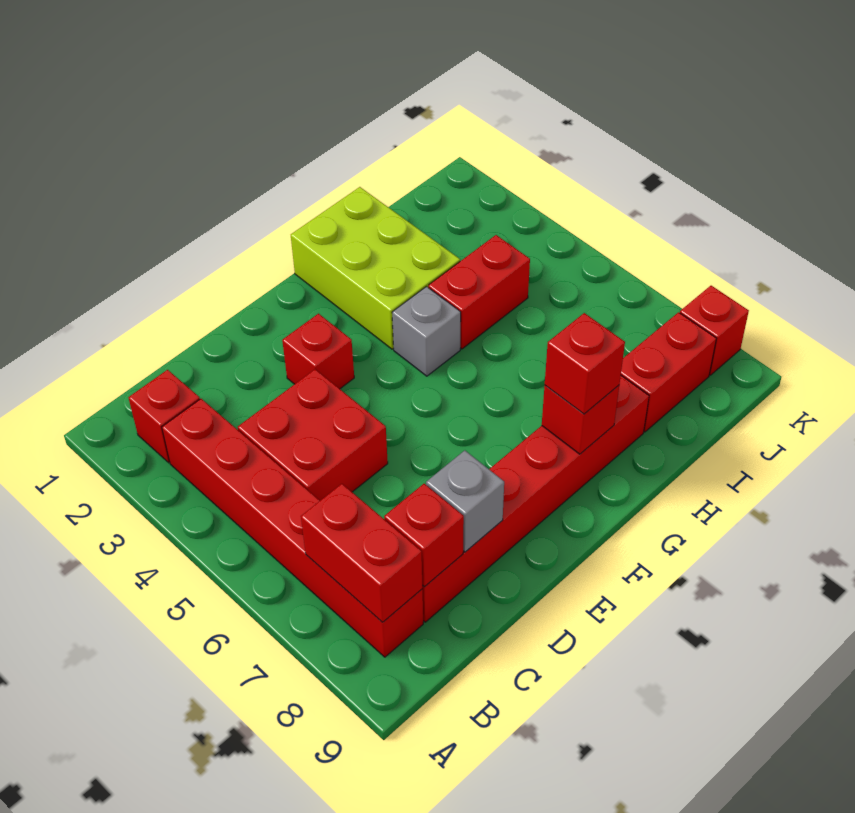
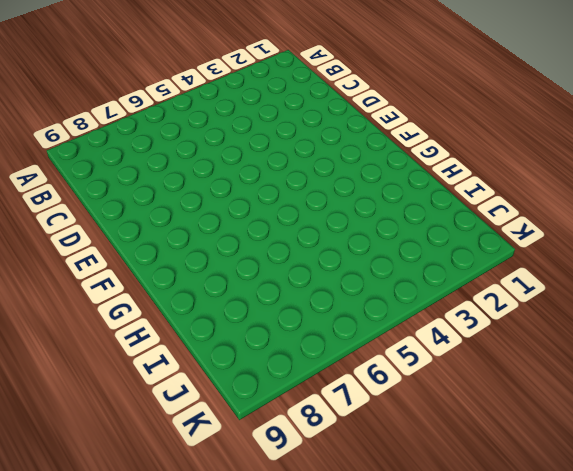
none -> red brick B2 level 1
none -> red brick B3:B8 level 1
none -> red brick C4:D5 level 1

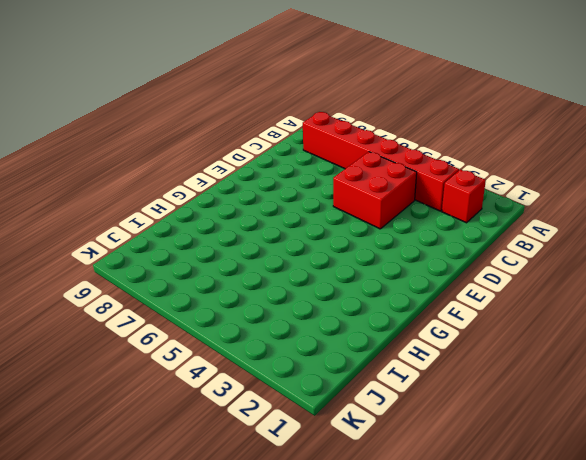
none -> red brick C8:H8 level 1
none -> red brick E3 level 1
none -> lime brick G1:H3 level 1

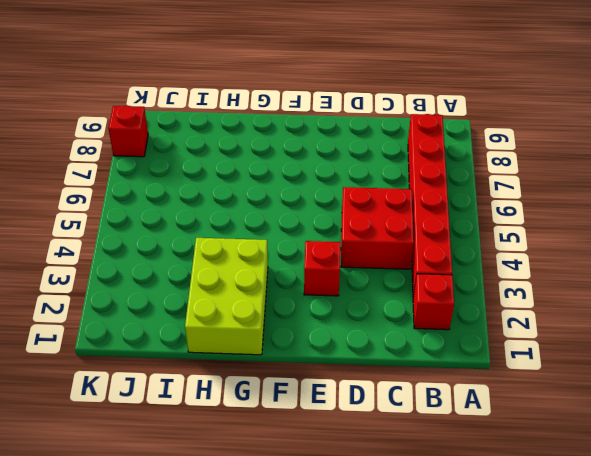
none -> red brick C8:H8 level 1
none -> grey brick G4 level 1
none -> red brick H4:I4 level 1

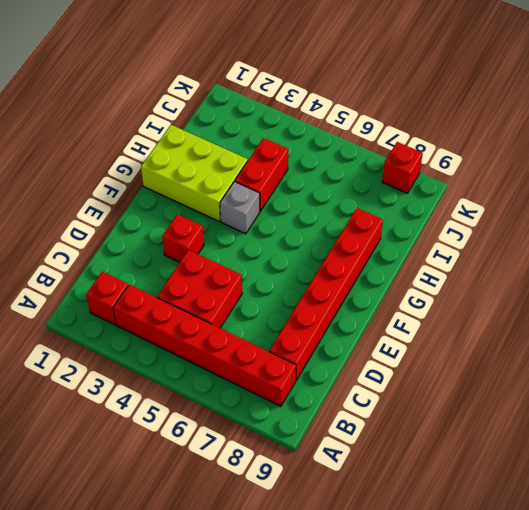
none -> red brick I8:J8 level 1
none -> red brick B7:B8 level 2
none -> red brick C8 level 2

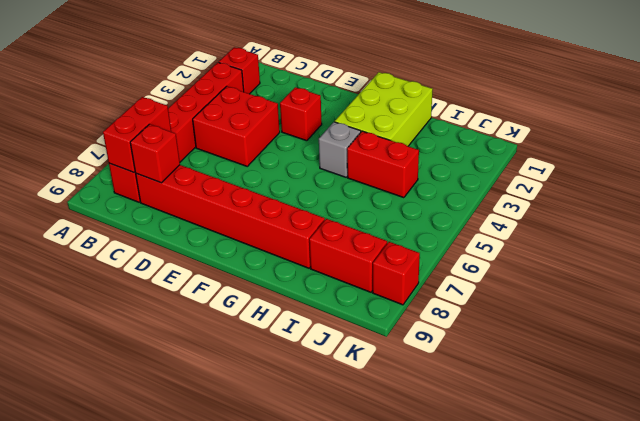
none -> grey brick D8 level 2
none -> red brick G8 level 2
none -> red brick G8 level 3

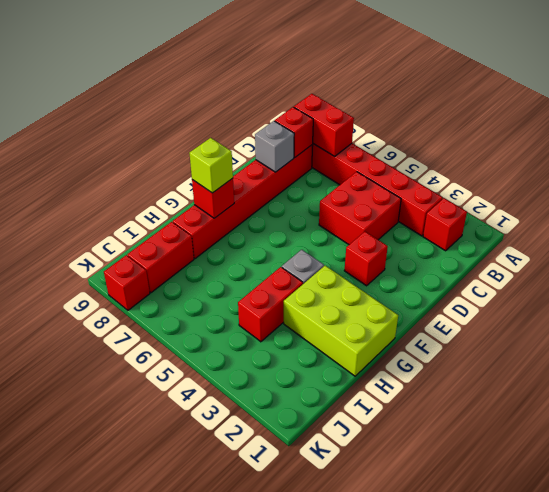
lime brick G8 level 3 -> red brick G8 level 3

